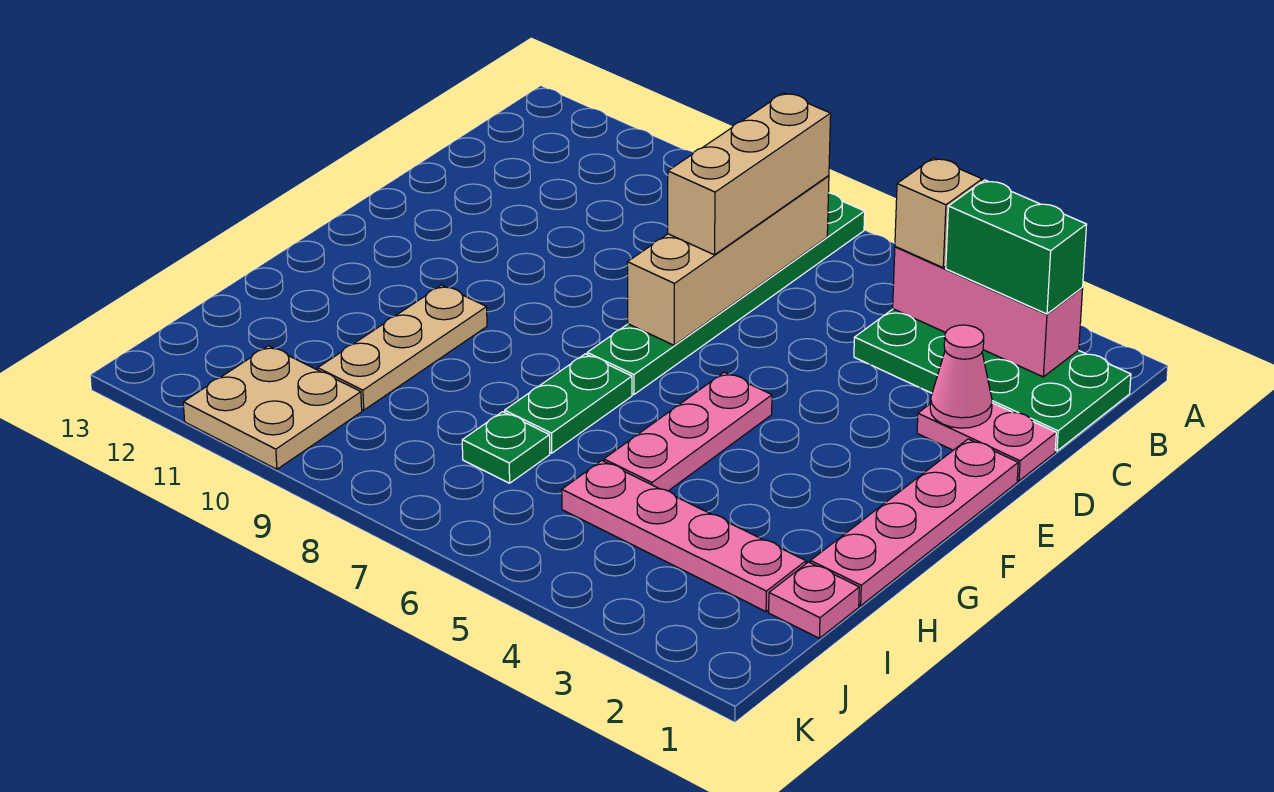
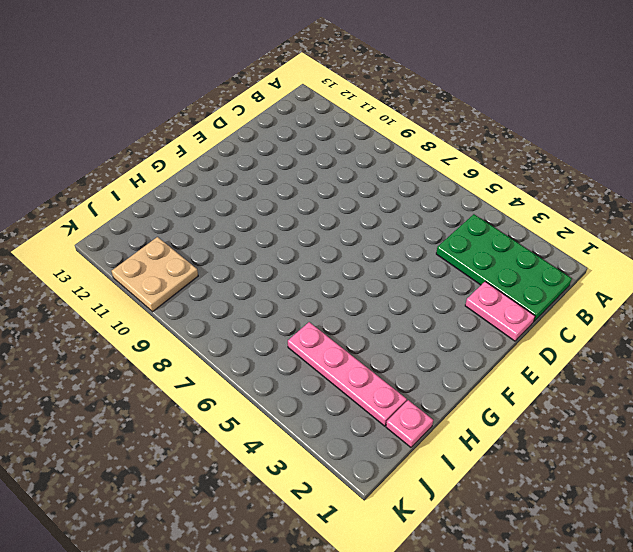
none -> green plate A7:F7 level 1
none -> pink plate E1:H1 level 1
none -> pink plate F5:H5 level 1

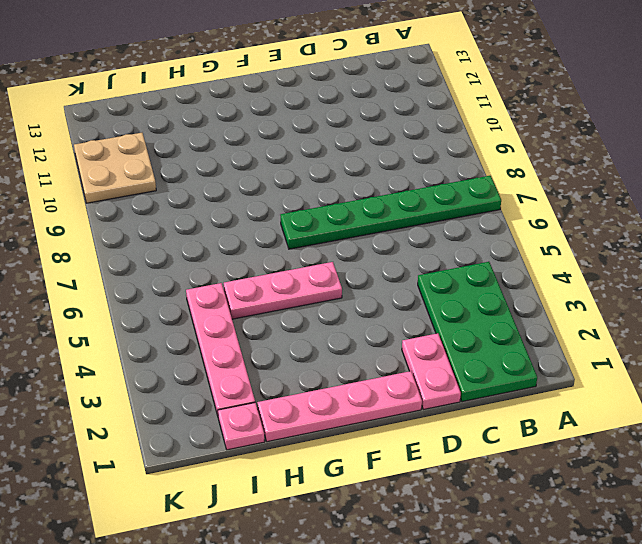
none -> green plate G7:H7 level 1
none -> tan plate G10:I10 level 1
none -> green plate I7 level 1

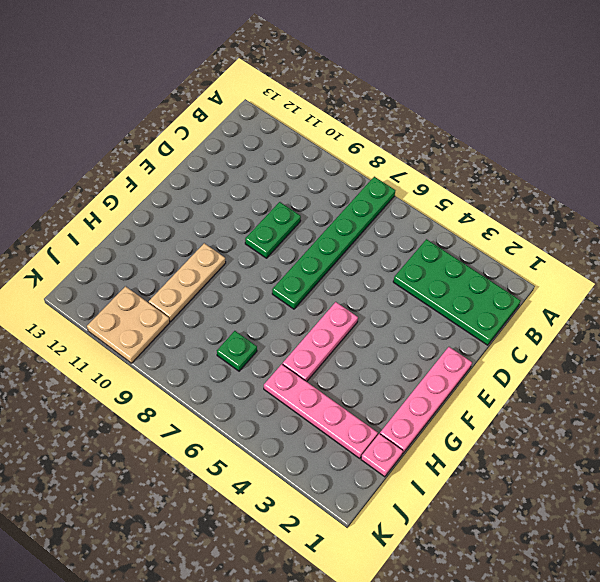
green plate D9:E9 level 1 -> green plate G7:H7 level 1
none -> pink plate D1:D2 level 1
none -> pink brick B2:B4 level 2
none -> tan brick B7:E7 level 2

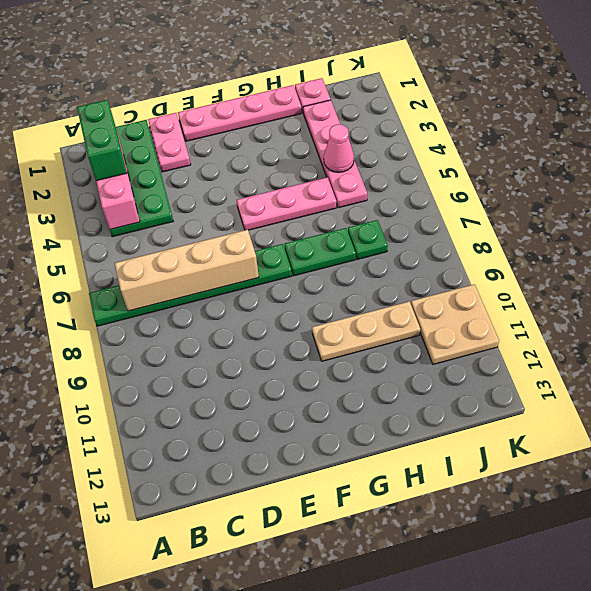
pink cone I4 level 2 -> pink cone D2 level 2
none -> tan brick B4 level 3
none -> tan brick B7:D7 level 3

